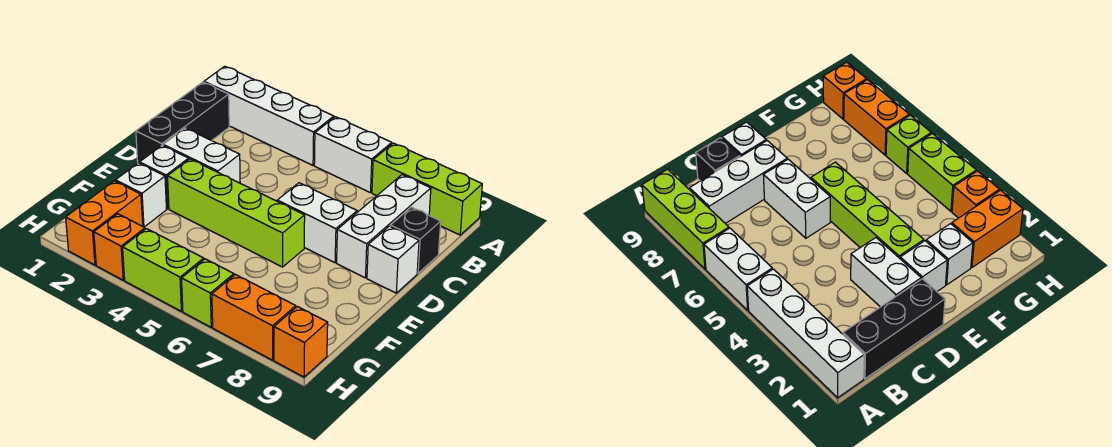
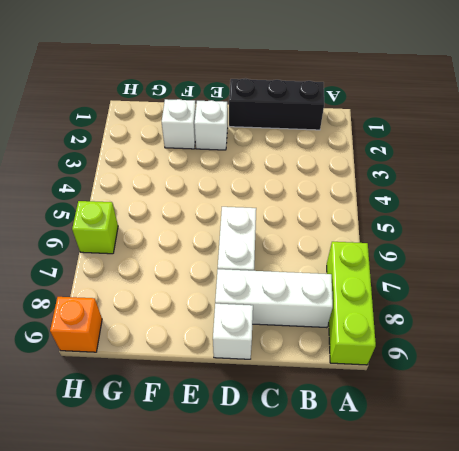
none -> white brick A1:A4 level 1
none -> white brick A5:A6 level 1
none -> black brick C9 level 1

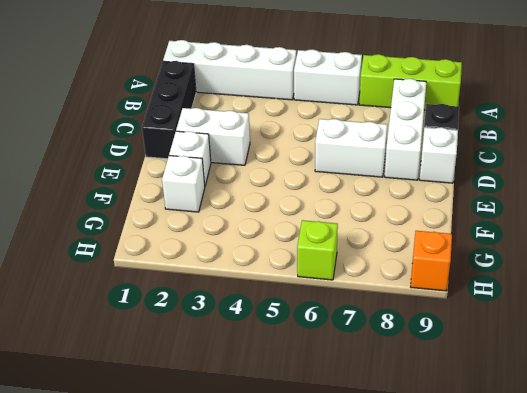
none -> lime brick E3:E6 level 1
none -> orange brick G2:H2 level 1
none -> orange brick H3 level 1

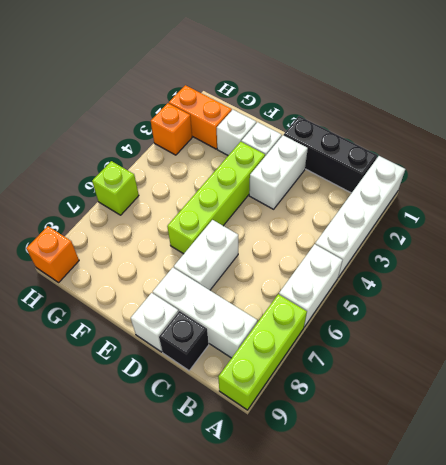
none -> lime brick H4:H5 level 1
none -> orange brick H7:H8 level 1

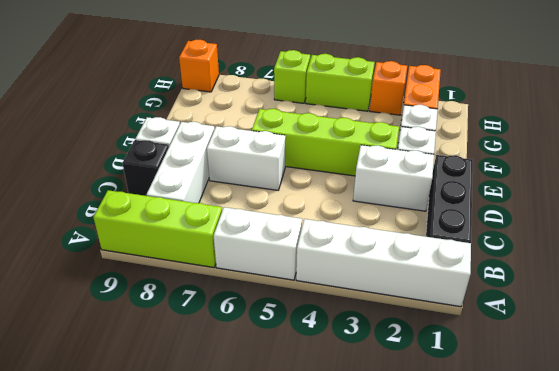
none -> orange brick H7:H8 level 1

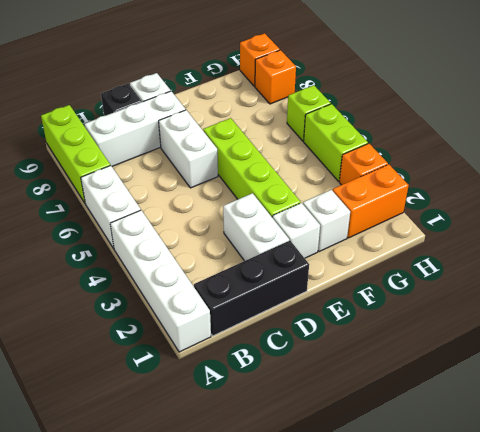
orange brick H8 level 1 -> orange brick H7:H8 level 1

